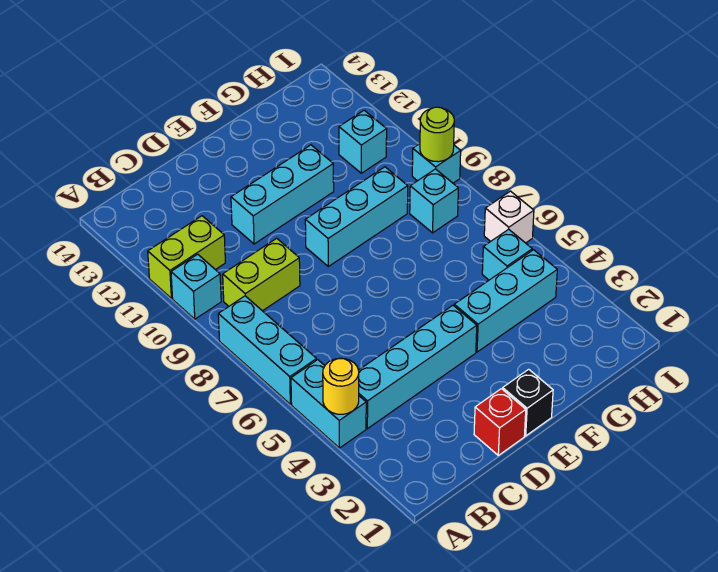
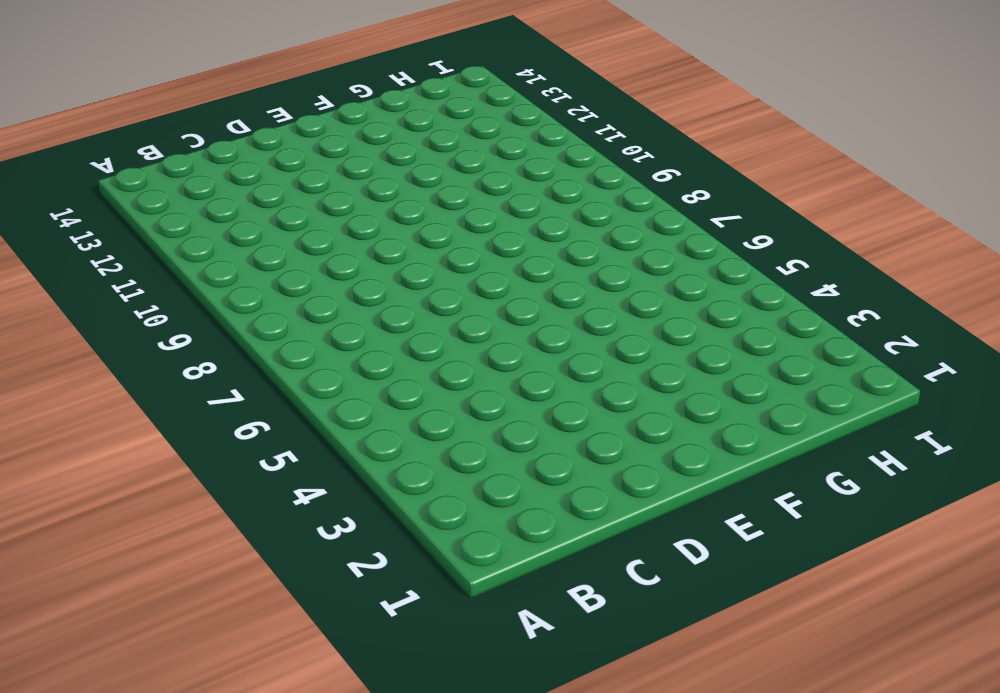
none -> cyan brick A4:A5 level 1
none -> cyan brick A6:A8 level 1
none -> cyan brick A10 level 1

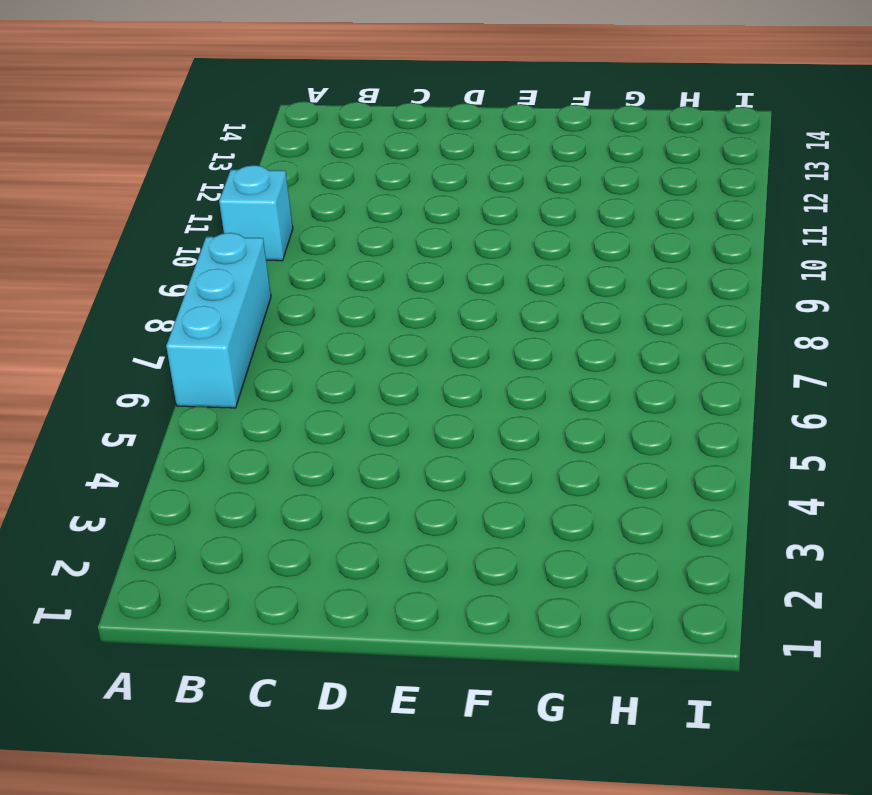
none -> cyan brick A4:A5 level 1
none -> lime brick A11:B11 level 1
none -> cyan brick B4:E4 level 1

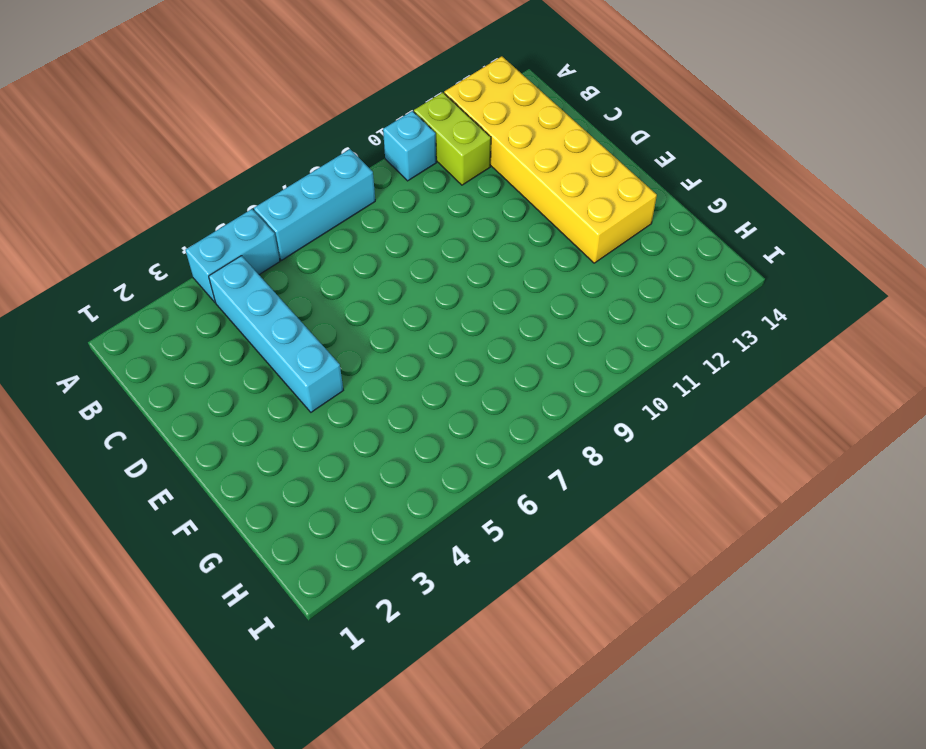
yellow brick A12:F13 level 1 -> none
none -> lime brick B9:C9 level 1
none -> red brick D1 level 1
none -> cyan brick D11:F11 level 1

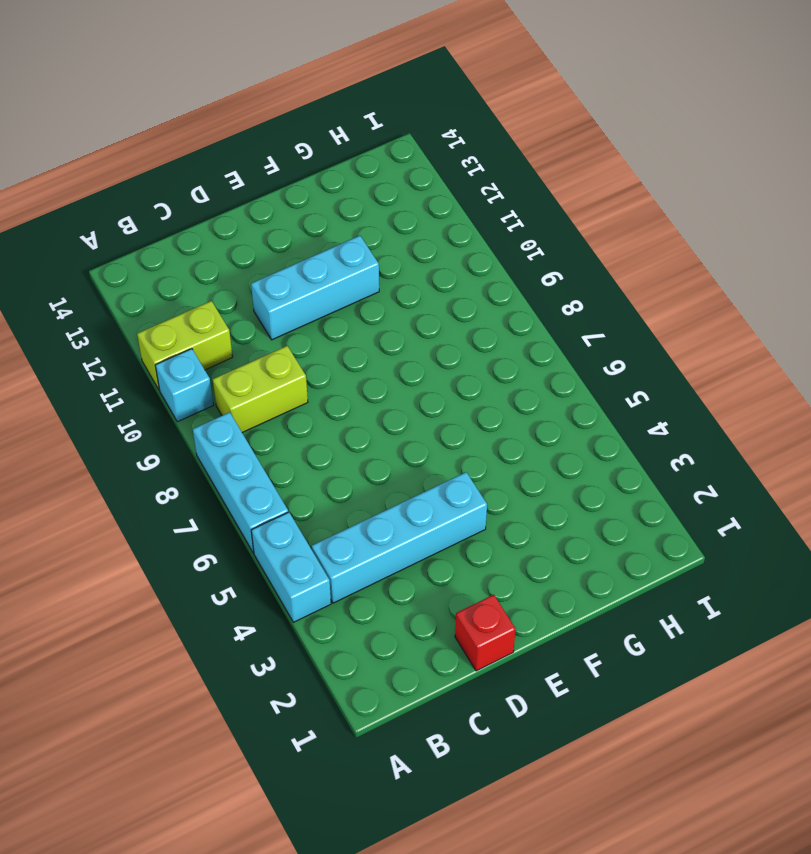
none -> black brick E1 level 1
none -> cyan brick E9:G9 level 1
none -> cyan brick F4:H4 level 1

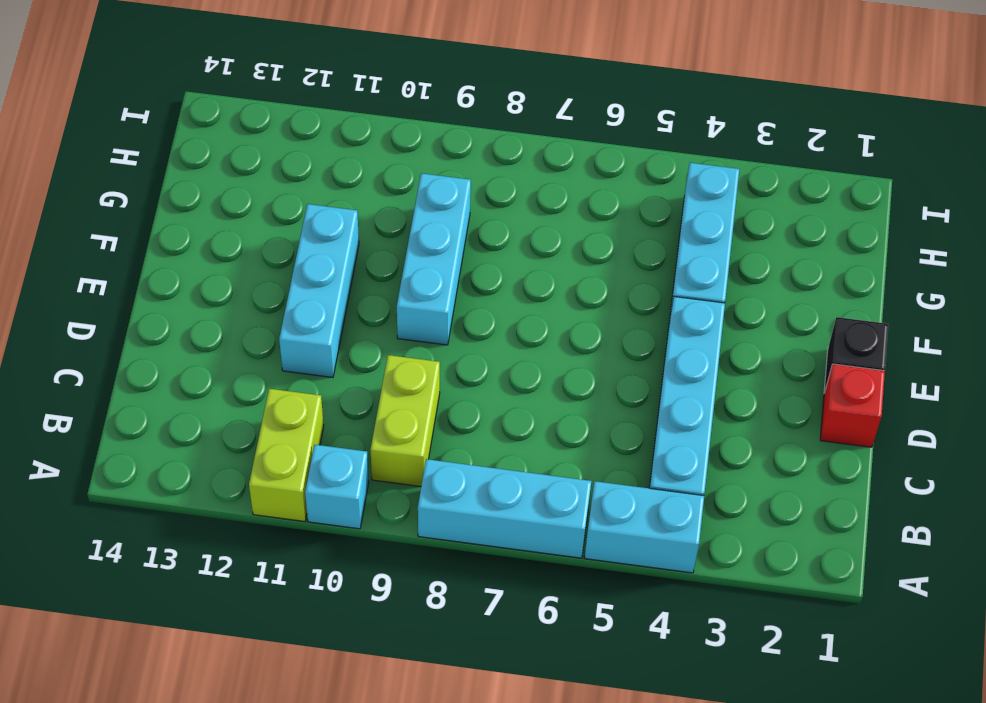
none -> cyan brick H5 level 1
none -> cyan brick H8 level 1
none -> cyan brick H11 level 1

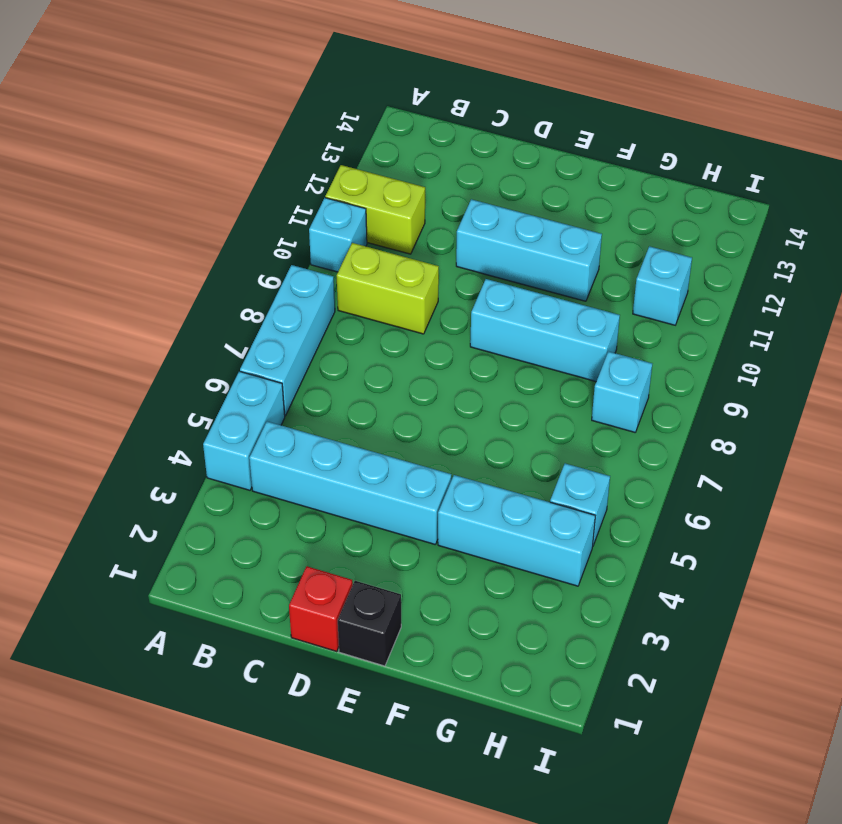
none -> white brick I6 level 1
none -> cyan brick I9 level 1
none -> yellow round brick A4 level 2

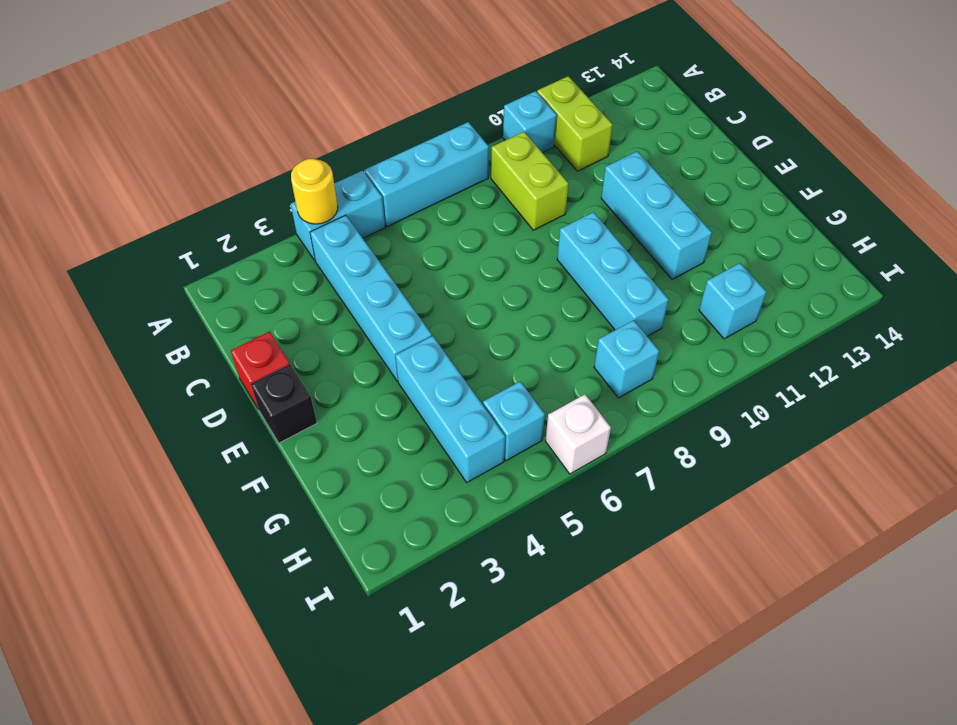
none -> cyan brick I9 level 1
none -> lime round brick I9 level 2

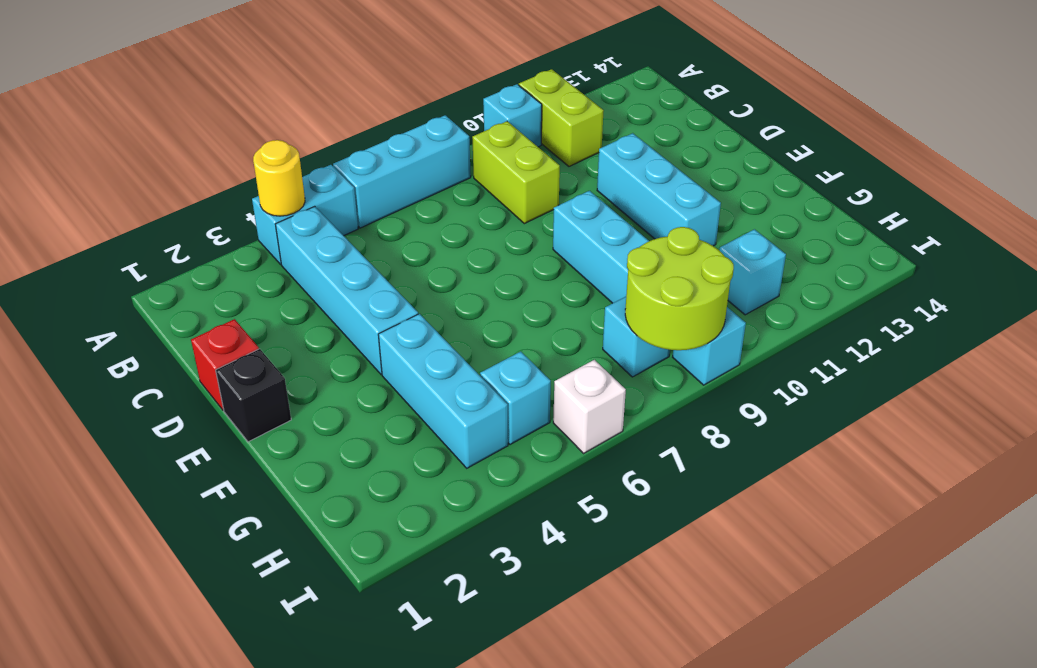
lime round brick H8:I9 level 2 -> lime round brick I9 level 2

